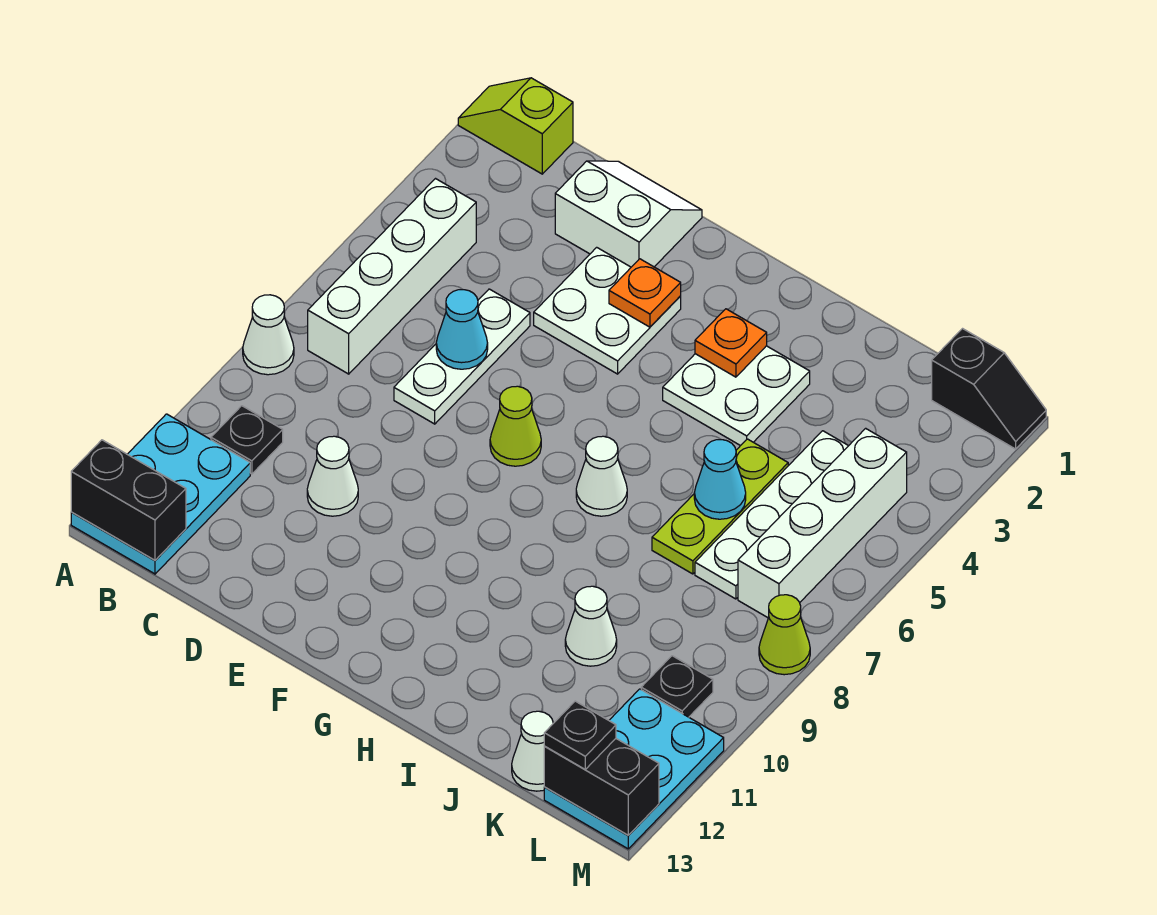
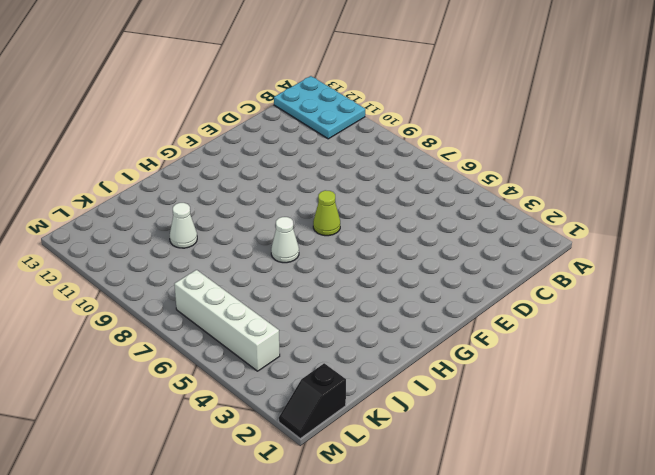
none -> lime slope A1:B1 level 1 top B
none -> white cone A8 level 1
none -> white brick B4:B7 level 1

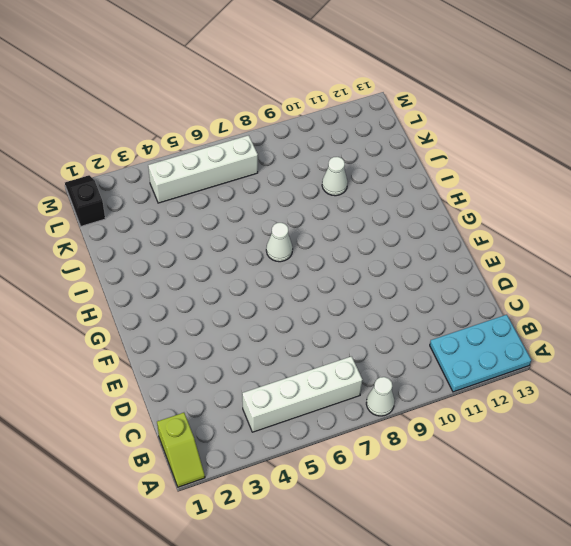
none -> black plate B10 level 1
none -> white slope D1:E2 level 1 top 2
none -> white plate D5:D7 level 1

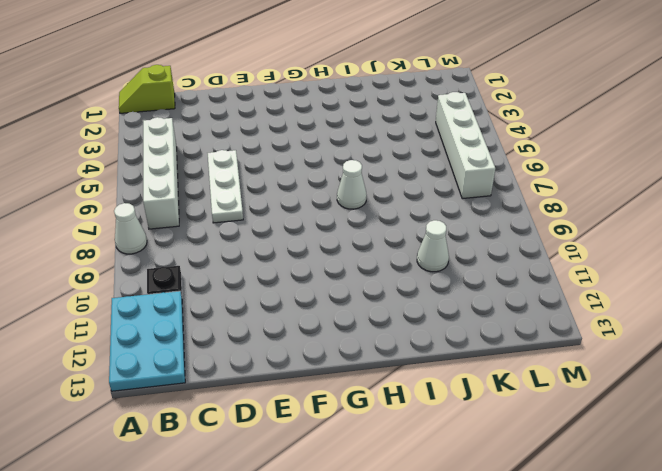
none -> white slope D1:E2 level 1 top 2
none -> white cone D10 level 1
none -> white plate E3:F4 level 1

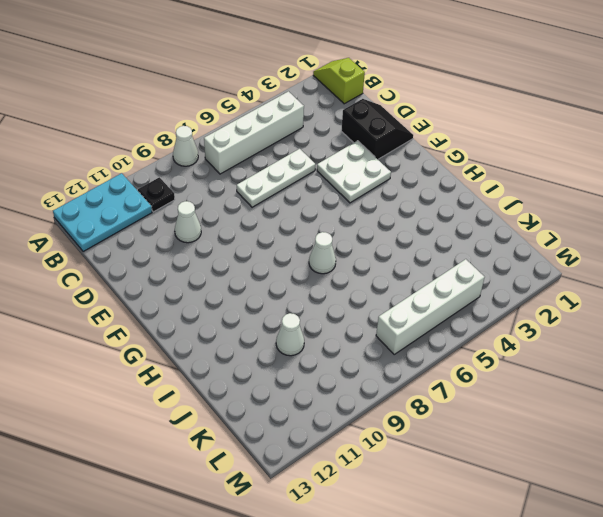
black slope D1:E2 level 1 top 2 -> white slope D1:E2 level 1 top 2
none -> lime cone F7 level 1
none -> white plate H3:I4 level 1
none -> lime plate J5:J7 level 1

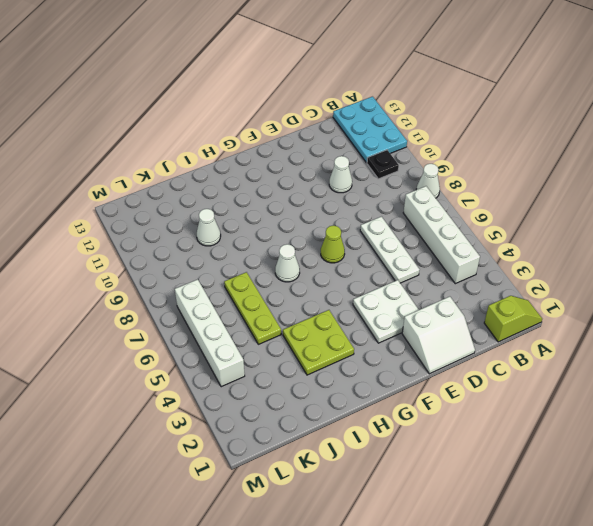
lime plate H3:I4 level 1 -> white plate H3:I4 level 1
none -> white plate K4:K7 level 1
none -> white cone K13 level 1
none -> black slope L1:M1 level 1 top L

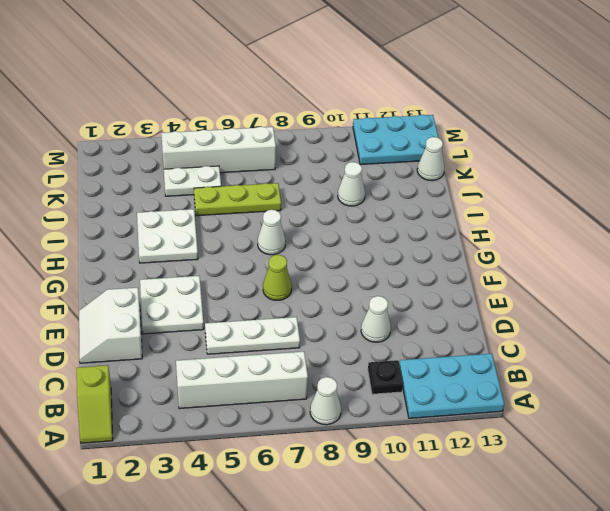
white plate K4:K5 level 1 -> white plate K4:K7 level 1
none -> black slope L1:M1 level 1 top L
none -> black plate L10 level 1
none -> lime cone M8 level 1

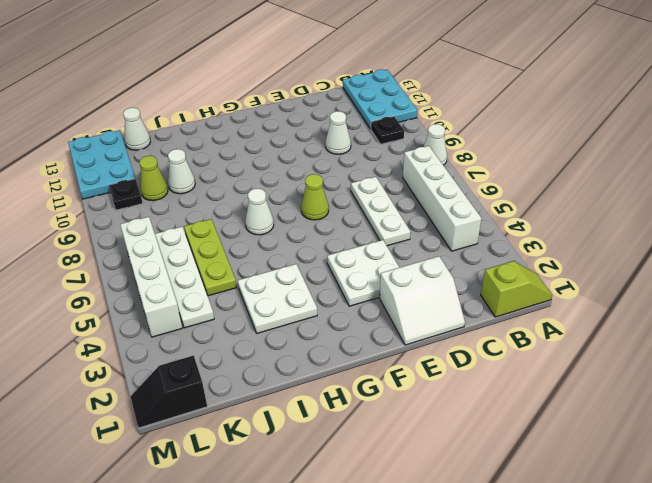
lime cone K10 level 1 -> lime cone M8 level 1
none -> black brick A13:B13 level 2
none -> cyan cone D6 level 2
none -> orange plate F3 level 2

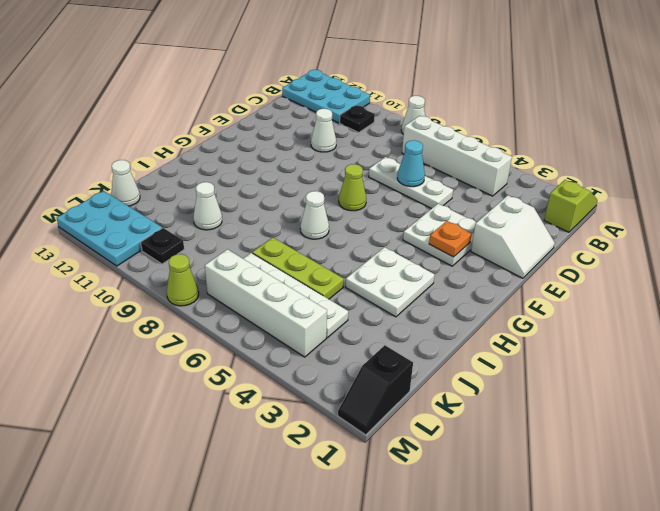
none -> black brick A13:B13 level 2
none -> orange plate H3 level 2
none -> cyan cone J6 level 2

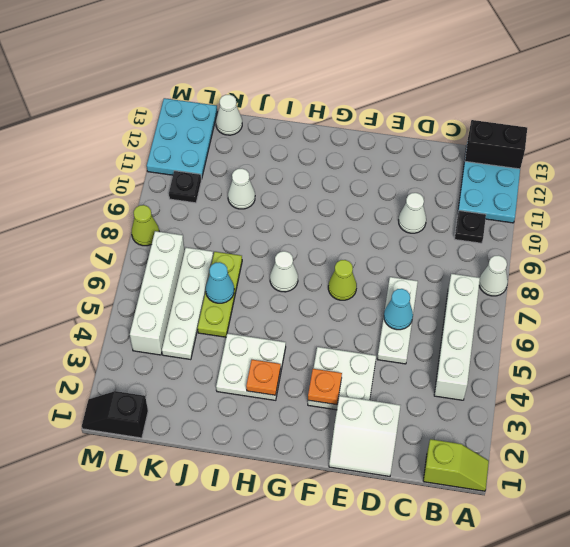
none -> black brick L13:M13 level 2
none -> black plate L13 level 3

